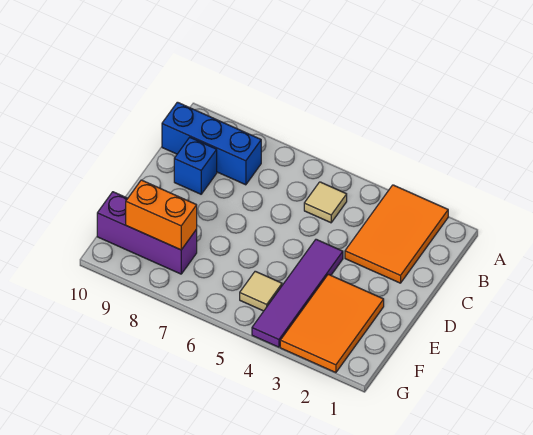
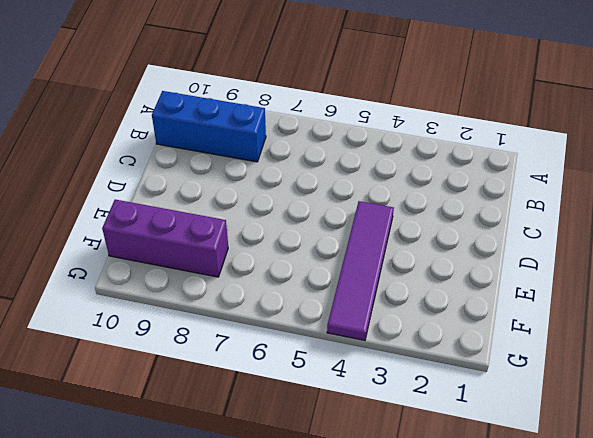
none -> orange tile A2:C3 level 1
none -> tan tile B5 level 1

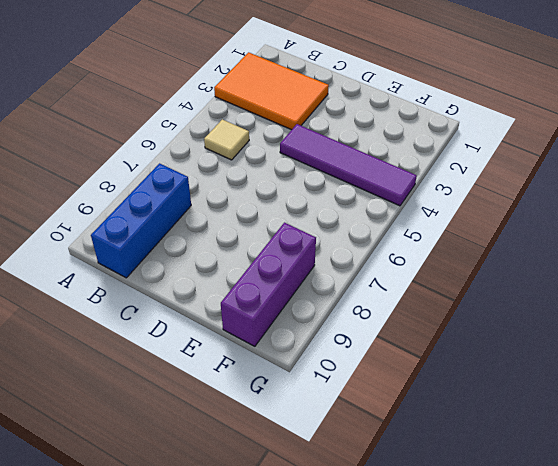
none -> blue brick C9 level 1
none -> orange tile E2:G3 level 1

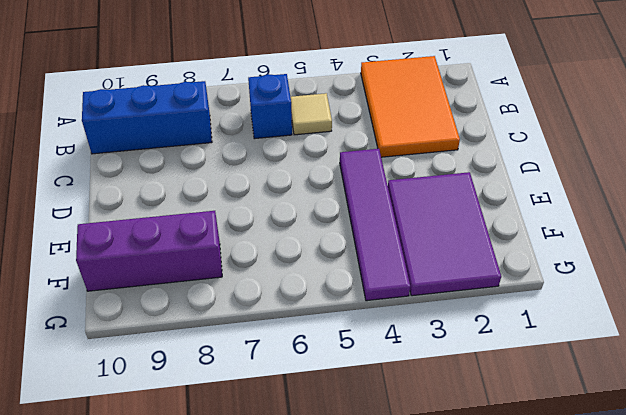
blue brick B6 level 1 -> blue brick C9 level 1
purple tile E2:G3 level 1 -> orange tile E2:G3 level 1
none -> tan tile F5 level 1
none -> orange brick F8:F9 level 2

